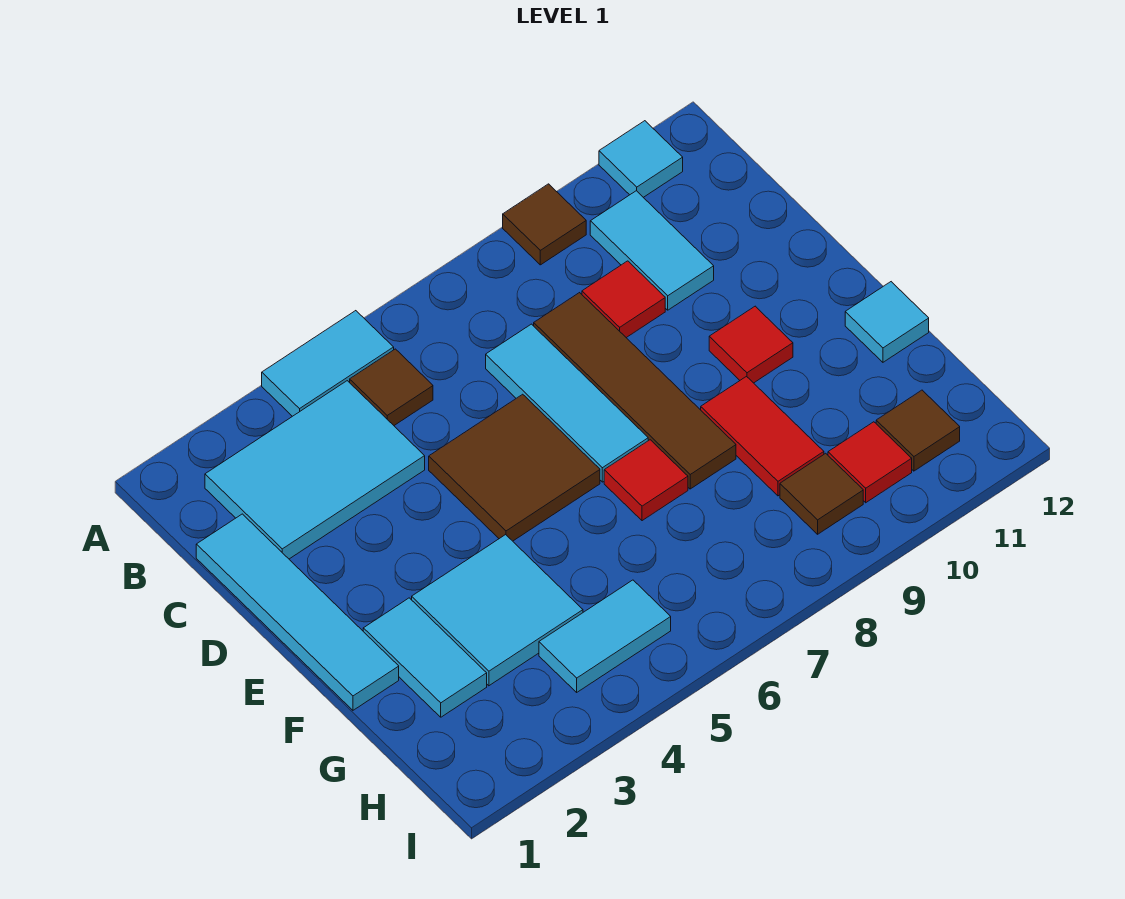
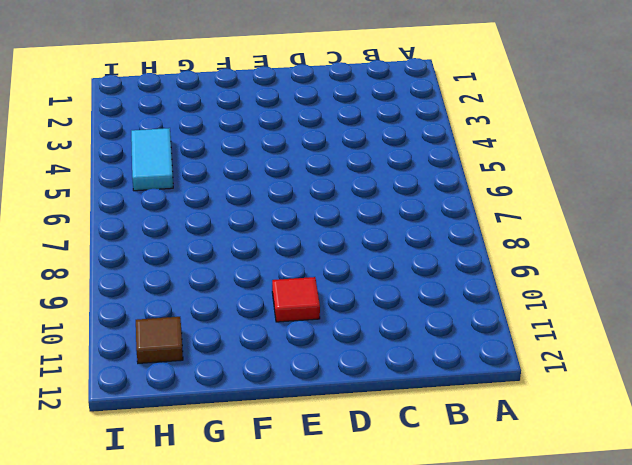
none -> cyan tile A4:A5 level 1
none -> brown tile A9 level 1
none -> cyan tile A11 level 1

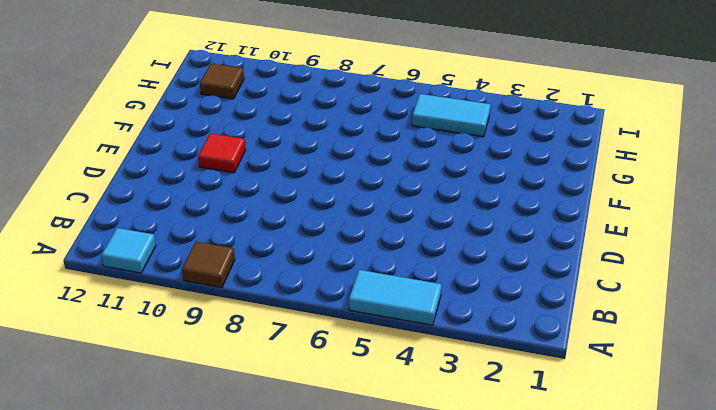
none -> cyan tile B2:C4 level 1
none -> brown tile B5 level 1
none -> cyan tile B10:C10 level 1

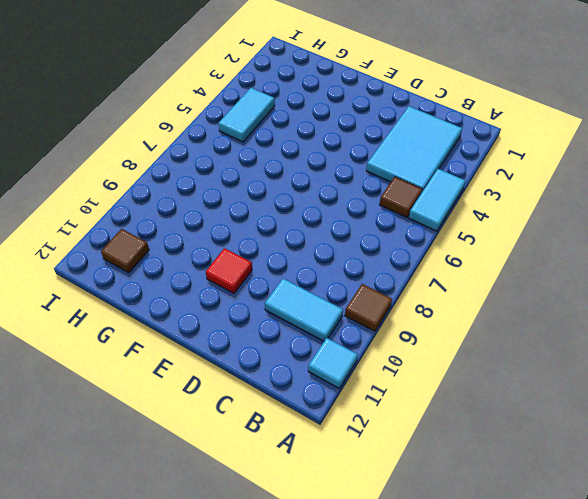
none -> cyan tile C1:F1 level 1
none -> cyan tile C7:E7 level 1
none -> brown tile C8:F8 level 1

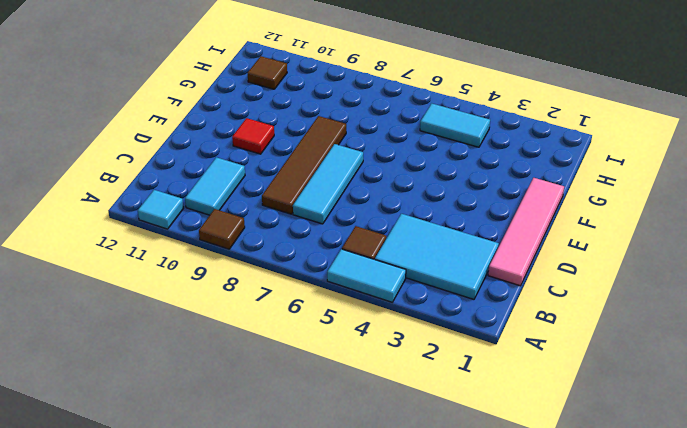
pink tile C1:F1 level 1 -> cyan tile C1:F1 level 1
none -> red tile C9 level 1
none -> brown tile D5:E6 level 1
none -> cyan tile F2:G2 level 1

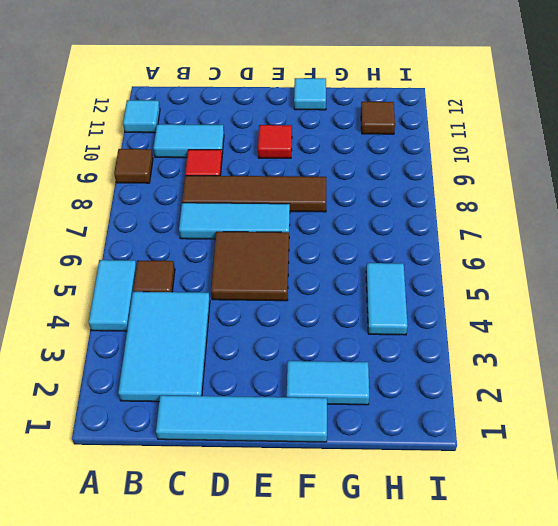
none -> cyan tile F3:G4 level 1
none -> red tile F7 level 1
none -> red tile F9:G9 level 1

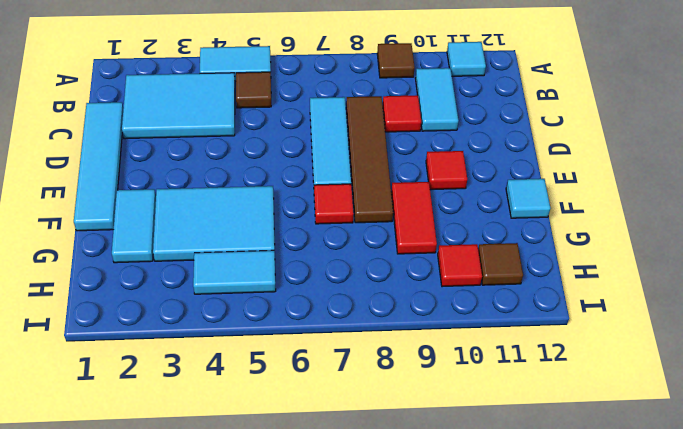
cyan tile F3:G5 level 1 -> cyan tile F3:G4 level 1
none -> brown tile D5:E6 level 1
none -> brown tile H9 level 1

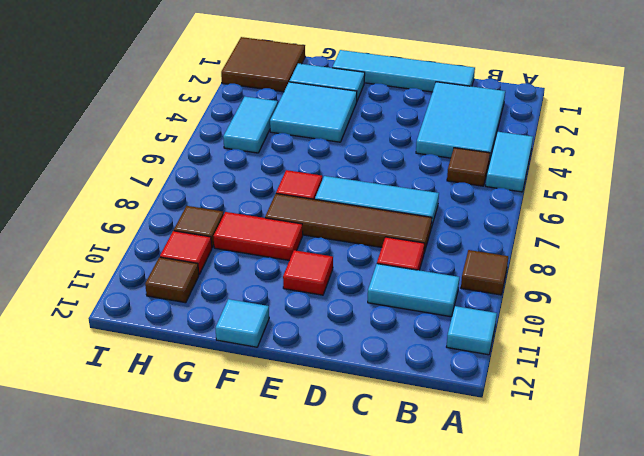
brown tile H1:I2 level 1 -> brown tile D5:E6 level 1

